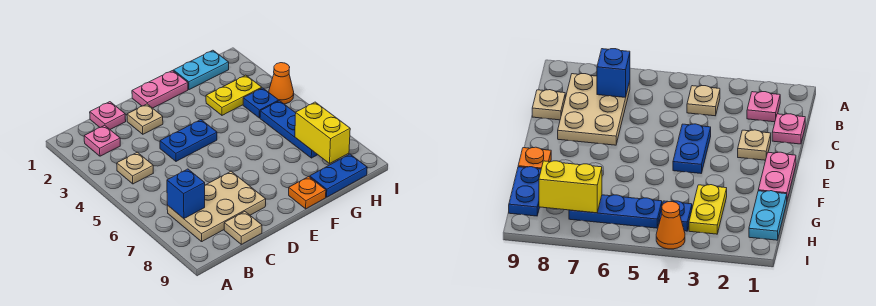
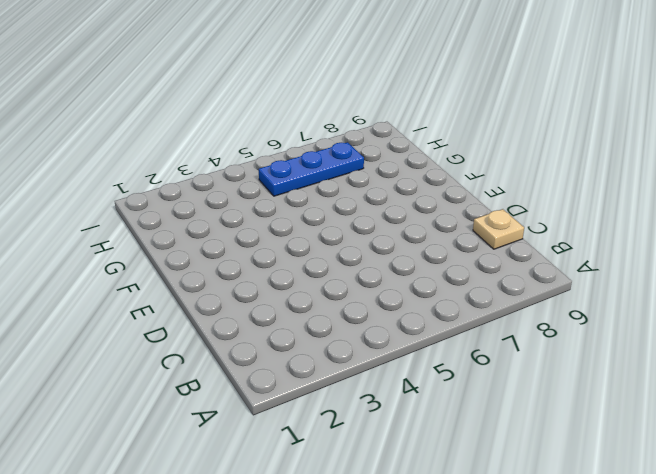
none -> pink plate B2 level 1
none -> tan plate B4 level 1
none -> tan plate B7:D8 level 1

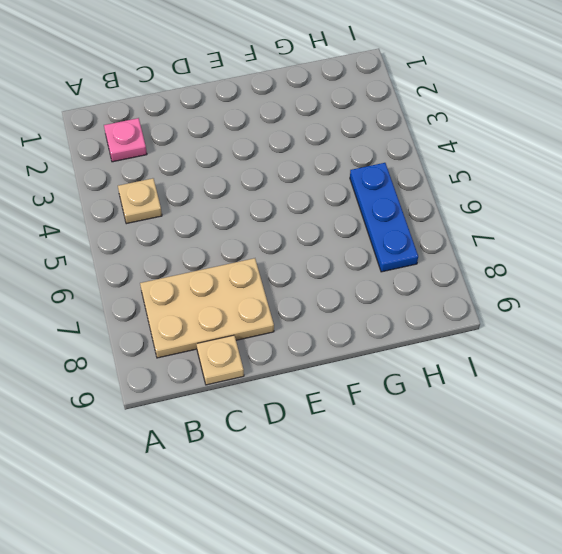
none -> pink plate C1 level 1
none -> tan plate D2 level 1
none -> blue plate D4:E4 level 1

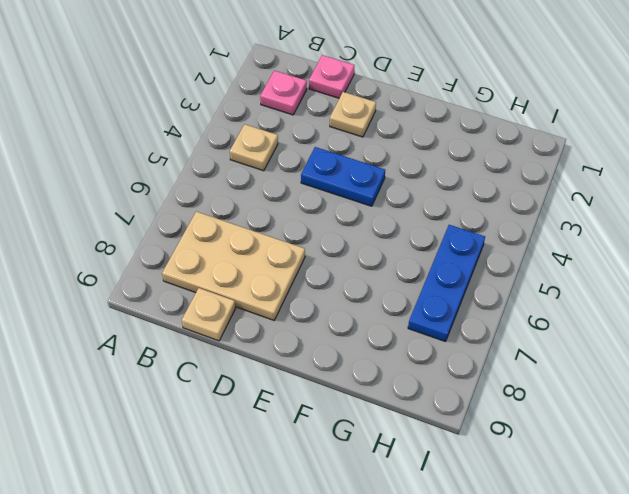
none -> pink plate E1:F1 level 1
none -> orange plate F9 level 1
none -> cyan plate G1:H1 level 1

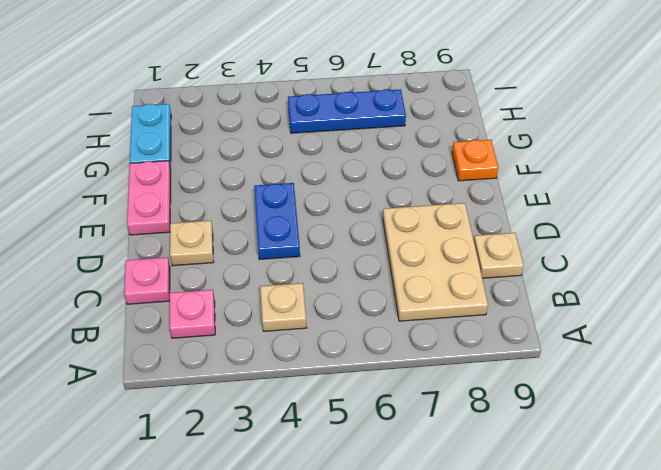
none -> yellow plate G3:H3 level 1
none -> blue plate G9:H9 level 1
none -> blue plate H4 level 1

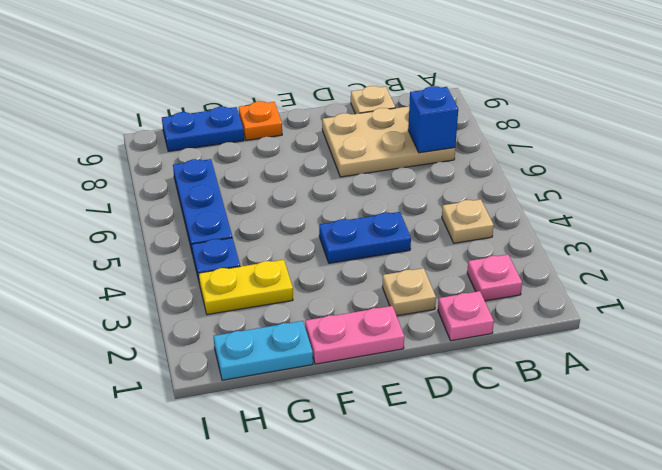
none -> orange cone I4 level 1
none -> yellow brick H7:H8 level 2

